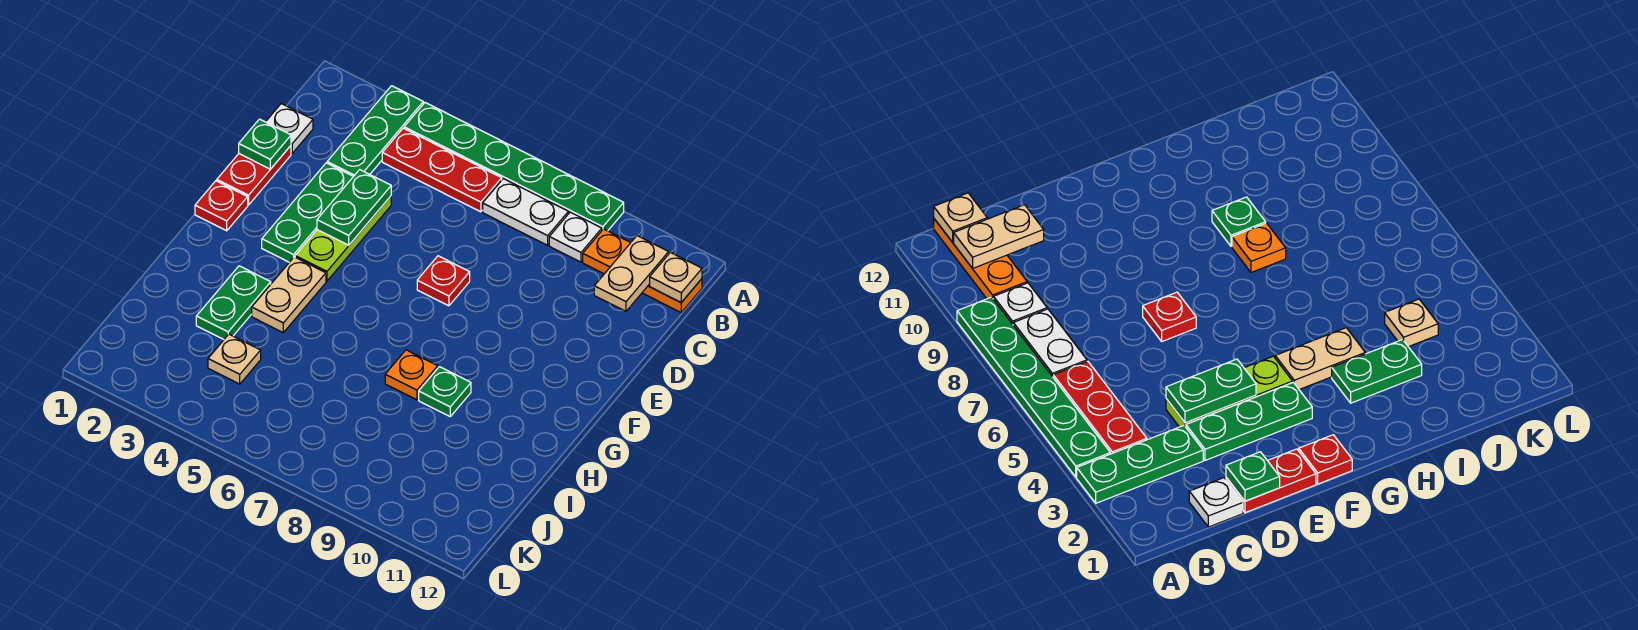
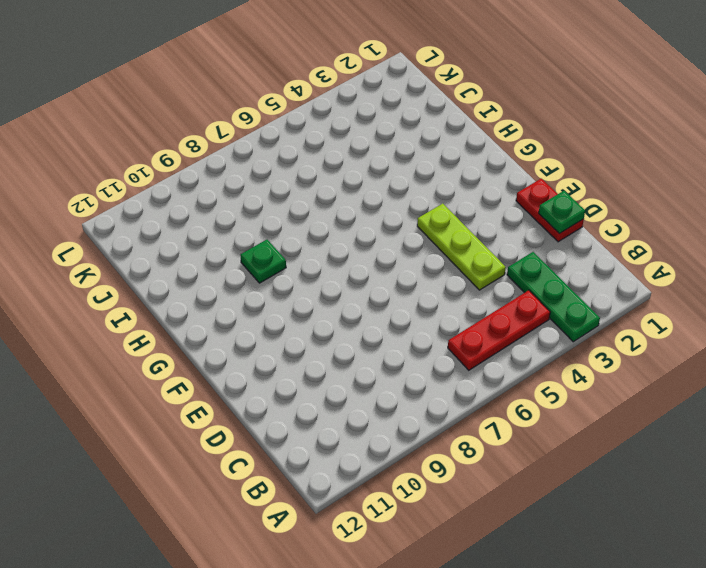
none -> green plate A4:A9 level 1
none -> white plate B7:B8 level 1
none -> white plate B9 level 1

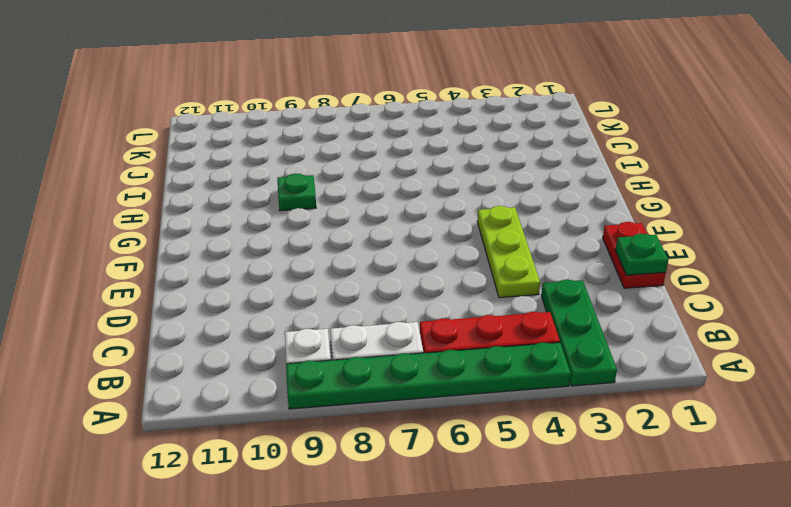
none -> orange plate B10:B12 level 1
none -> white plate C1 level 1
none -> green plate D3:F3 level 1

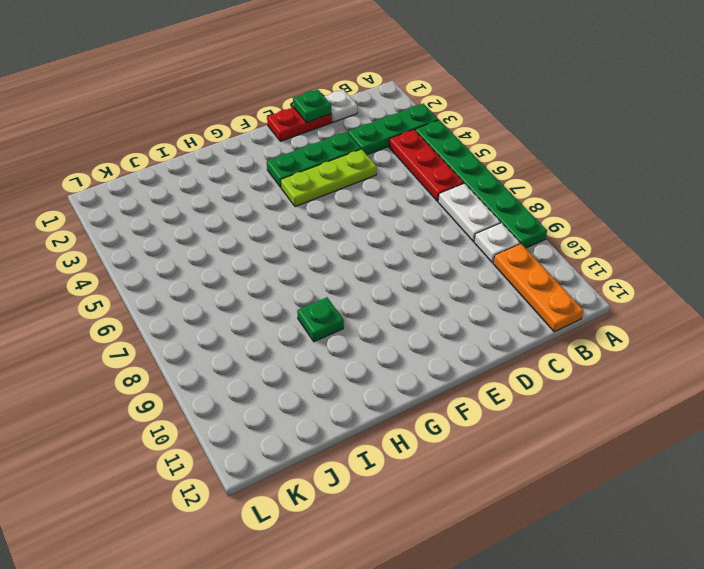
none -> red plate E7 level 1
none -> red plate F1 level 1
none -> tan plate G4:H4 level 1

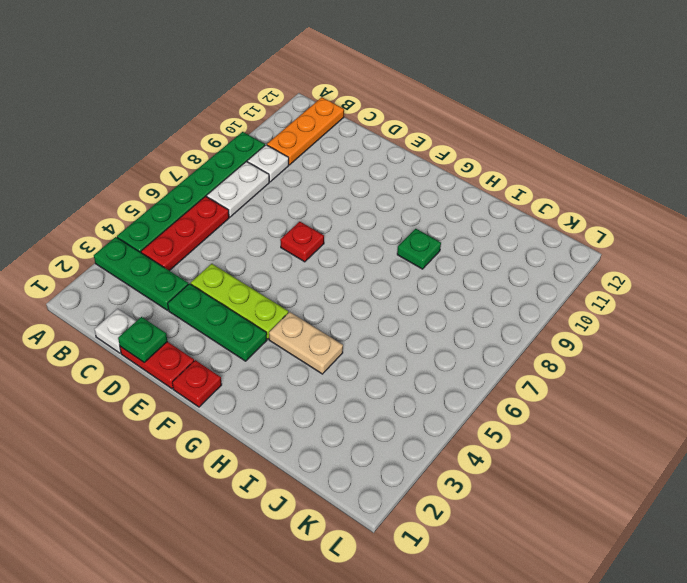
none -> green plate H3:I3 level 1
none -> orange plate H8 level 1
none -> tan plate J4 level 1

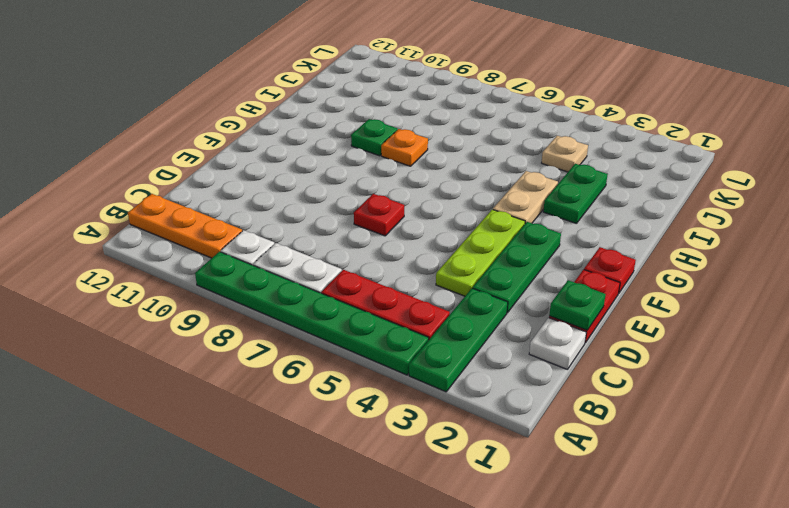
none -> tan plate B11:C11 level 2
none -> tan plate B12 level 2
none -> green plate D4:E4 level 2

